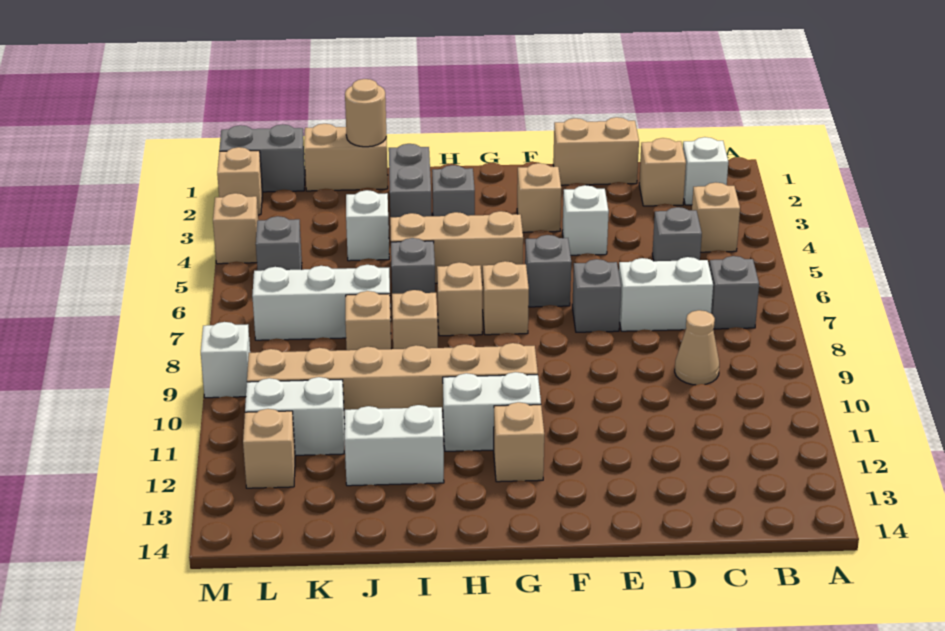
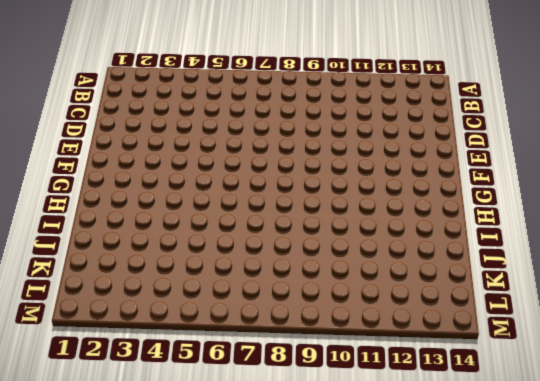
none -> white brick B2 level 1
none -> tan brick B4 level 1
none -> grey brick B7 level 1
none -> tan brick C2 level 1

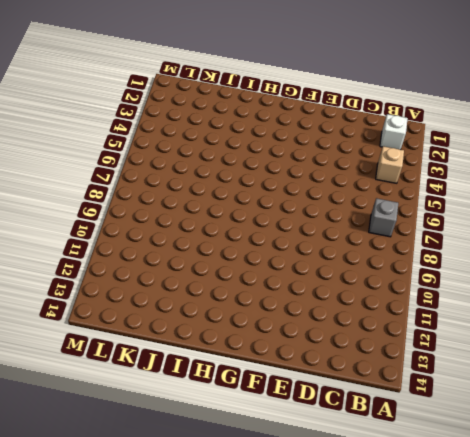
none -> tan brick C2 level 1
none -> grey brick C5 level 1
none -> white brick C7:D7 level 1
none -> tan cone C9 level 1

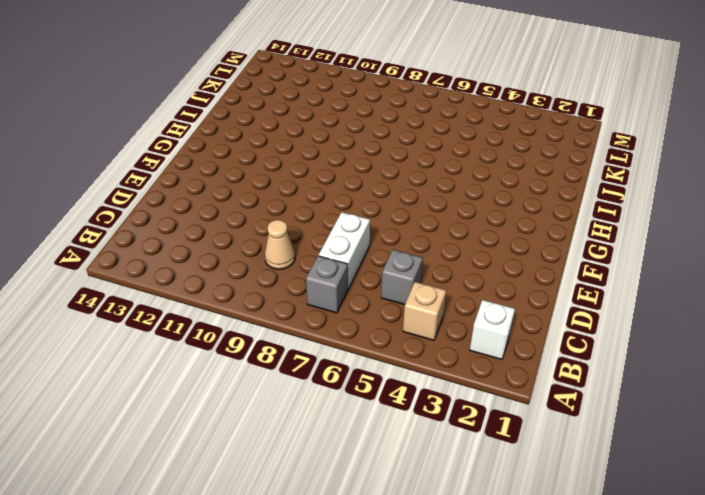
none -> tan brick C2 level 1
none -> tan brick D1:E1 level 1
none -> white brick E4 level 1
none -> grey brick E7 level 1

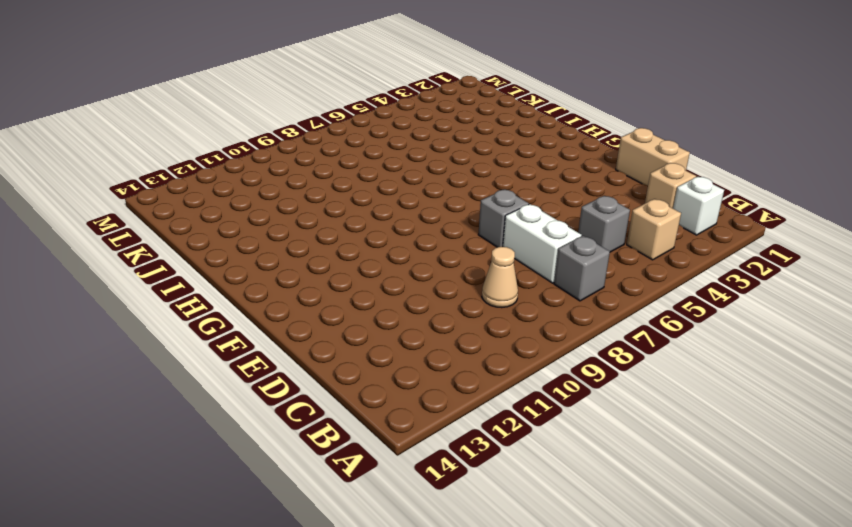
none -> white brick E4 level 1
none -> tan brick F3 level 1
none -> grey brick F6 level 1
none -> tan brick G5:I5 level 1

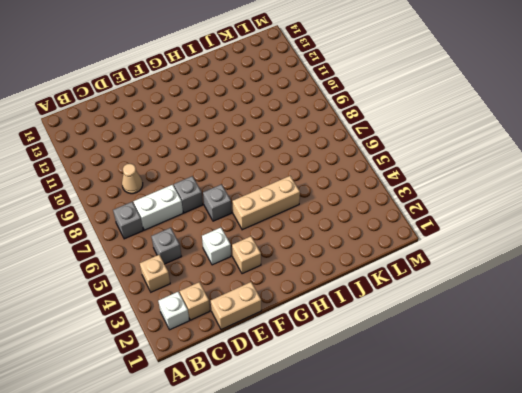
none -> tan brick G7 level 1
none -> tan brick G10:L10 level 1
none -> white brick G11:H11 level 1
none -> tan brick G12 level 1

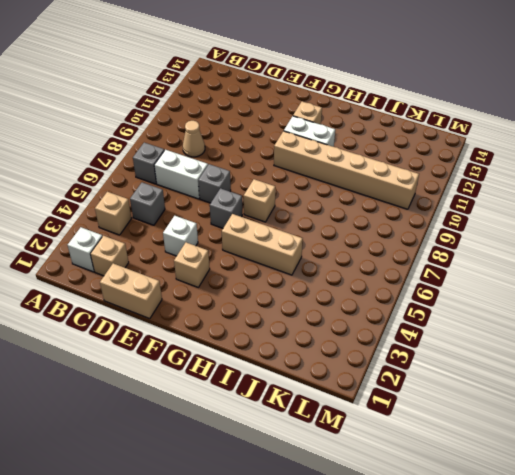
none -> grey brick H3 level 1
none -> tan brick H7 level 1
none -> grey brick I2:I3 level 1
none -> grey brick I6 level 1

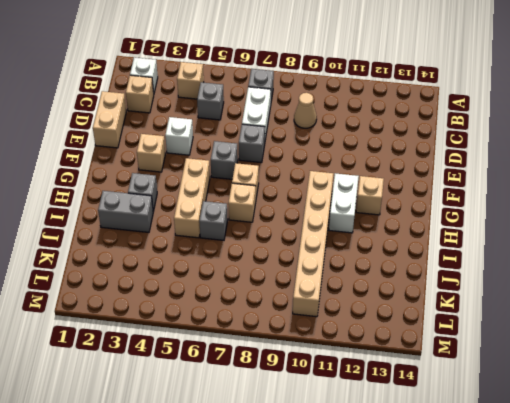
none -> tan brick I8 level 1
none -> white brick I12:J12 level 1
none -> tan brick J1:K1 level 1
none -> white brick J4 level 1

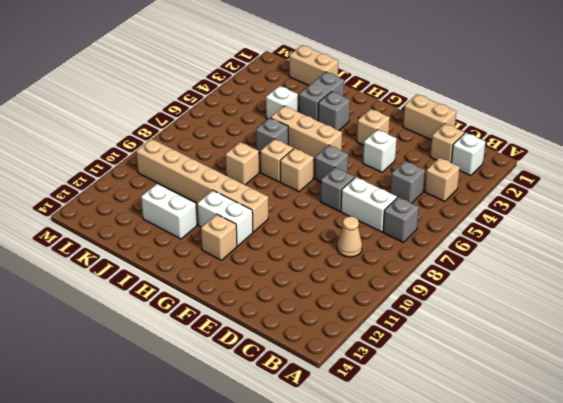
none -> white brick J7:L7 level 1
none -> tan brick J8 level 1
none -> white brick K11:L11 level 1
none -> grey brick L1:M1 level 1

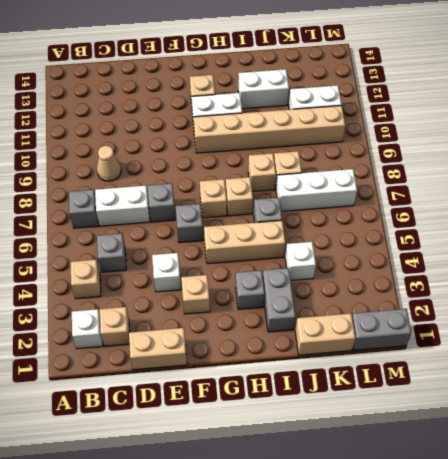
none -> grey brick L5 level 1
none -> tan brick L12 level 1
none -> tan brick M2 level 1
none -> tan brick M4 level 1

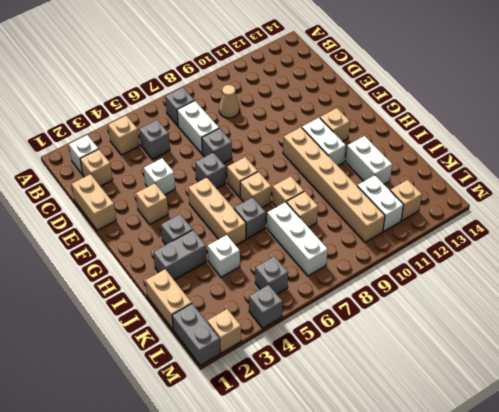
grey brick M4 level 1 -> tan brick M4 level 1
none -> white brick M9 level 1
none -> tan round brick J1 level 2

